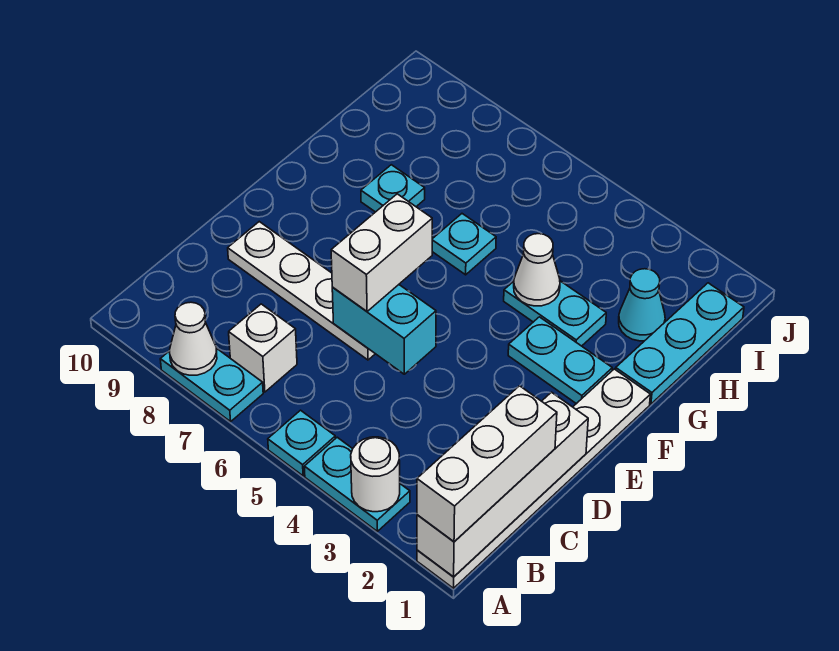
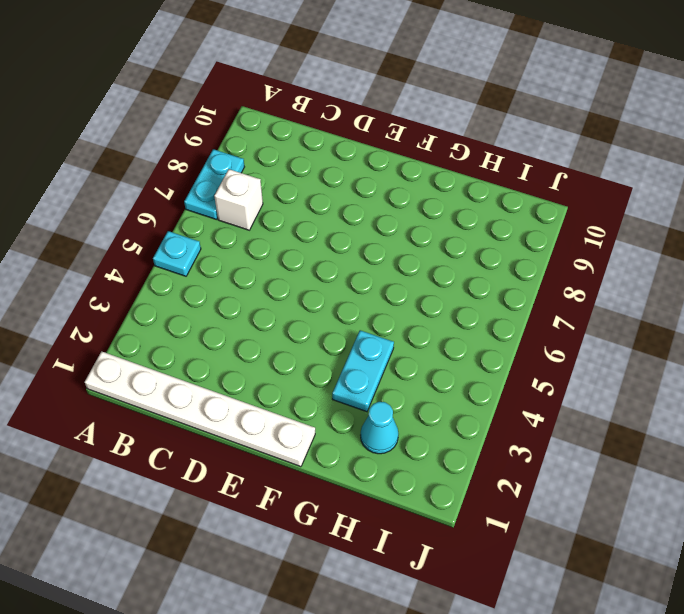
none -> cyan plate A3:A4 level 1
none -> white plate D6:D9 level 1
none -> cyan plate F2:F3 level 1

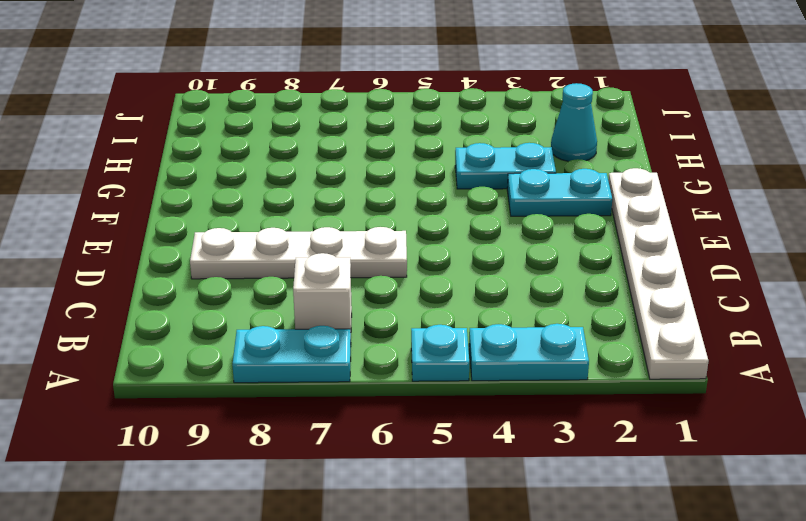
none -> cyan plate G1:I1 level 1
none -> cyan plate G6 level 1
none -> cyan plate G8 level 1

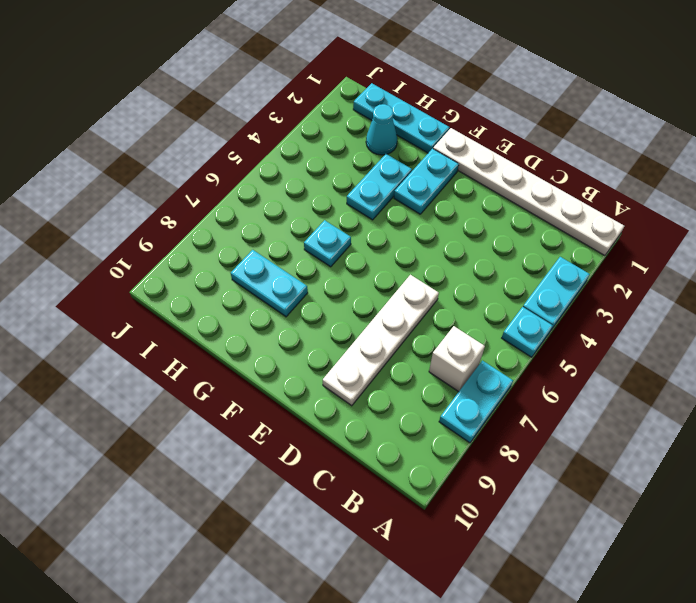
cyan plate G8:H8 level 1 -> cyan plate G8 level 1
none -> white brick A1:D1 level 2
none -> white round brick A3 level 2
none -> white cone A8 level 2

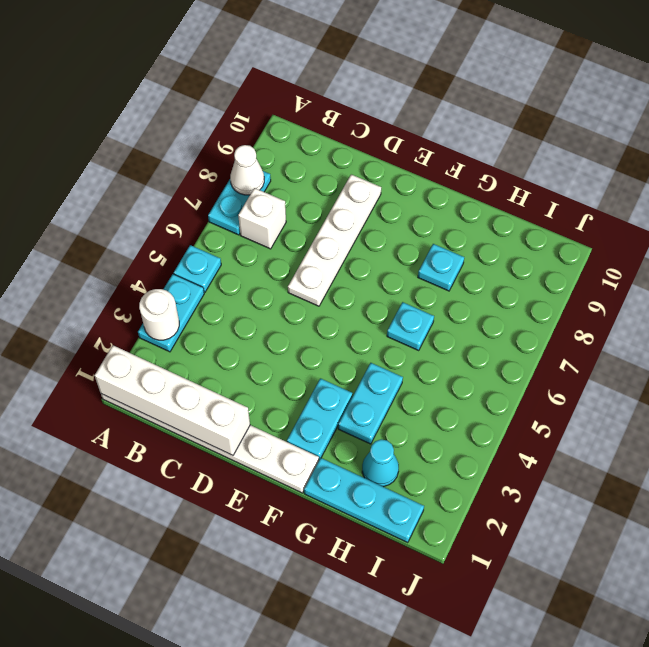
none -> cyan brick D5:D6 level 2
none -> white cone G4 level 2
none -> white brick A1:C1 level 3

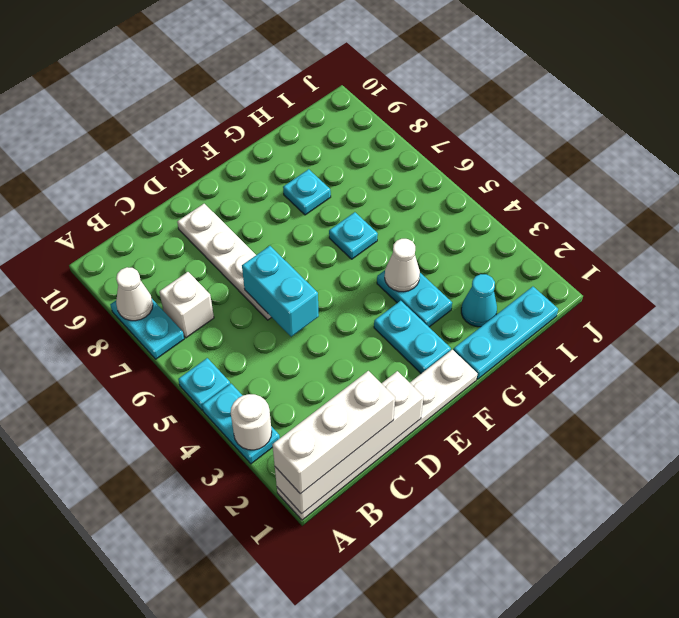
none -> white brick D6:E6 level 3

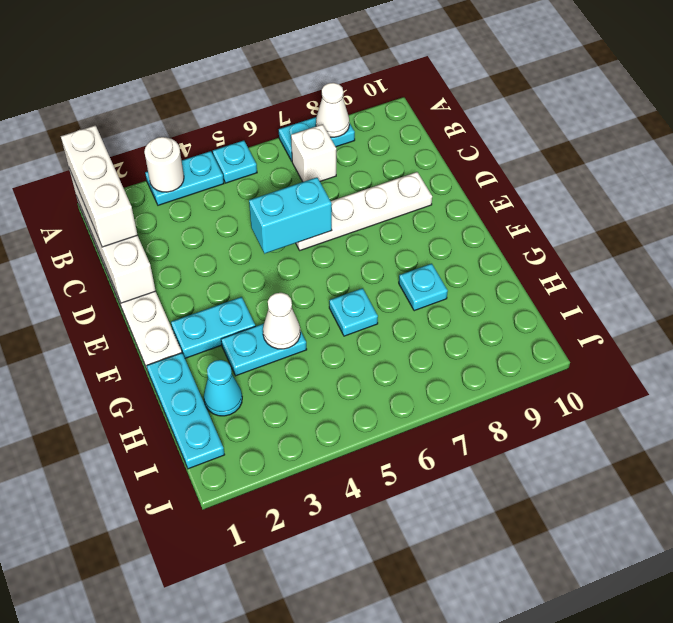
none -> white brick D6:E6 level 3

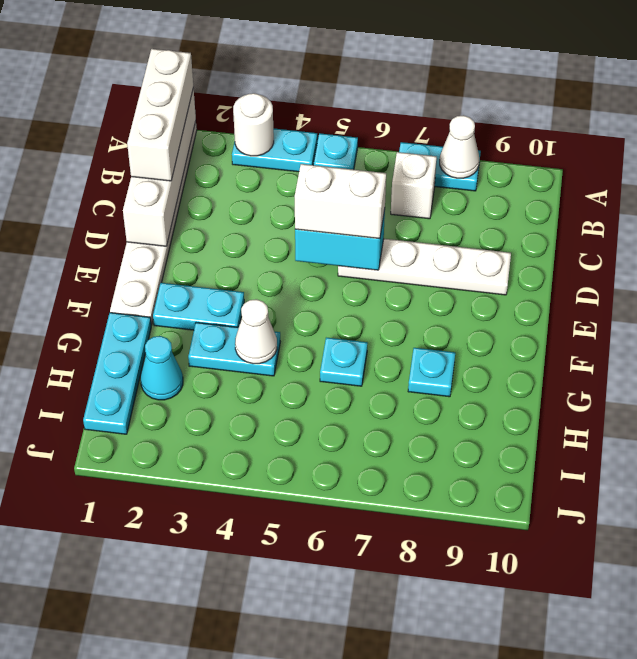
white brick D5:D6 level 3 -> white brick D6:E6 level 3

